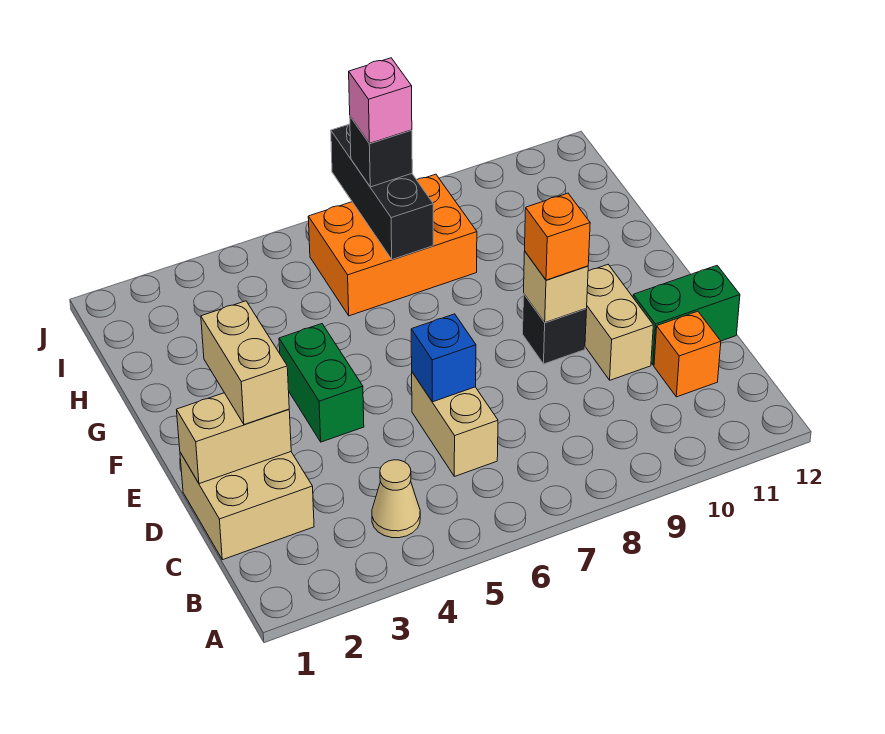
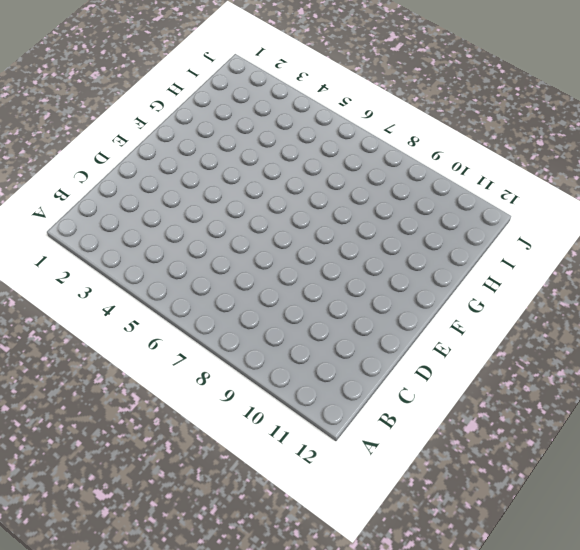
none -> tan cone B4 level 1
none -> tan brick C1:D2 level 1
none -> tan brick C6:D6 level 1

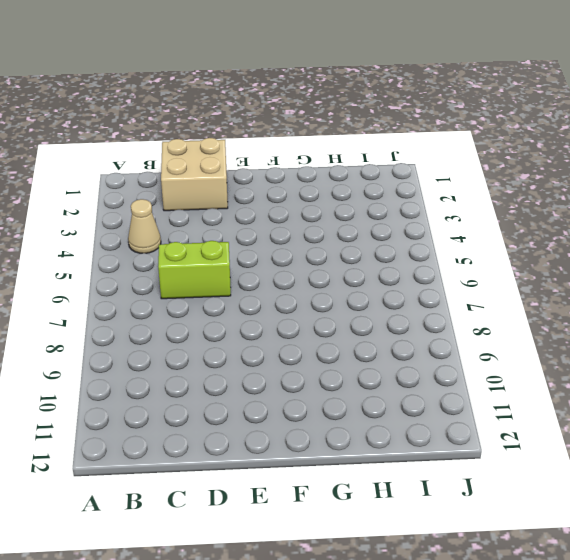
lime brick C6:D6 level 1 -> tan brick C6:D6 level 1
none -> orange brick C11 level 1
none -> tan brick D10:E10 level 1
none -> green brick D11:D12 level 1

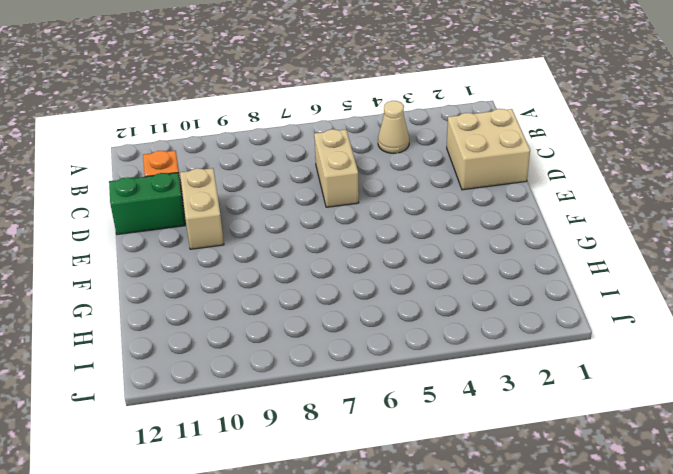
none -> green brick E4:F4 level 1
none -> black brick E9 level 1
none -> orange brick H6:I8 level 1

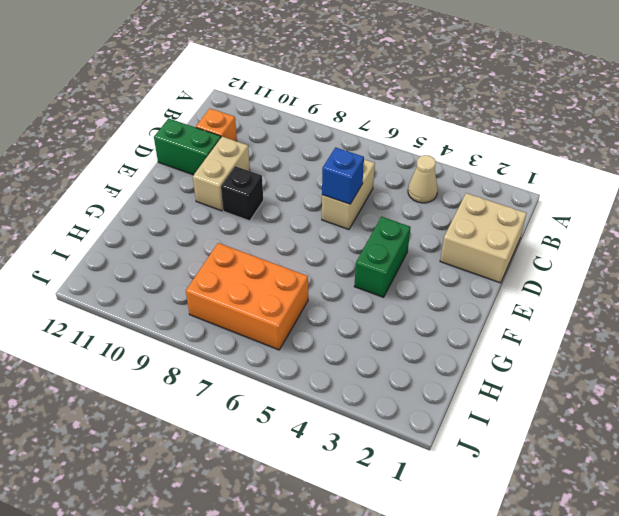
none -> tan brick D1:D2 level 2
none -> tan brick E9 level 2
none -> black brick H7:J7 level 2

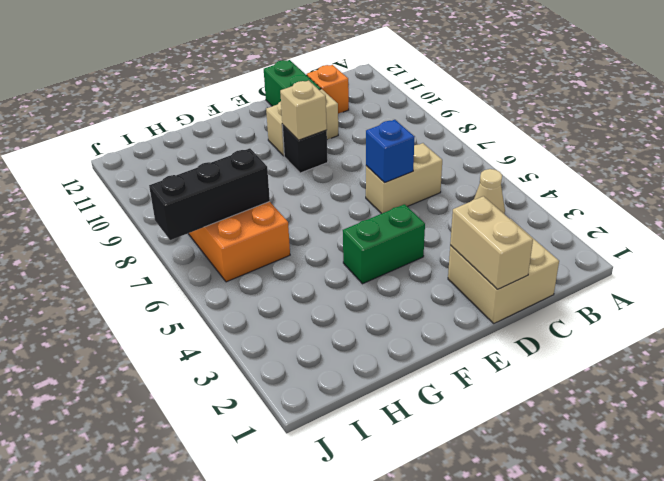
none -> tan brick D2:E2 level 3
none -> orange brick E9 level 3
none -> black brick I7 level 3

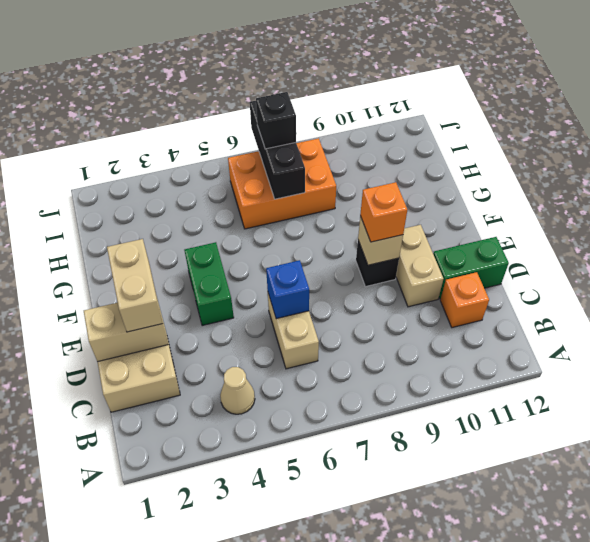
none -> pink brick I7 level 4

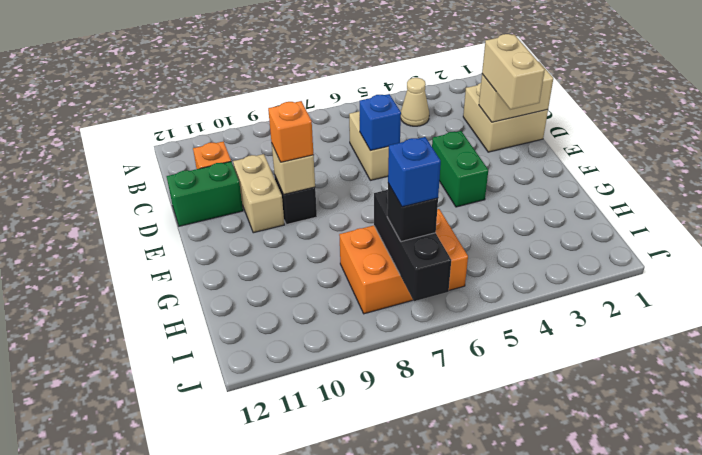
blue brick I7 level 4 -> pink brick I7 level 4

